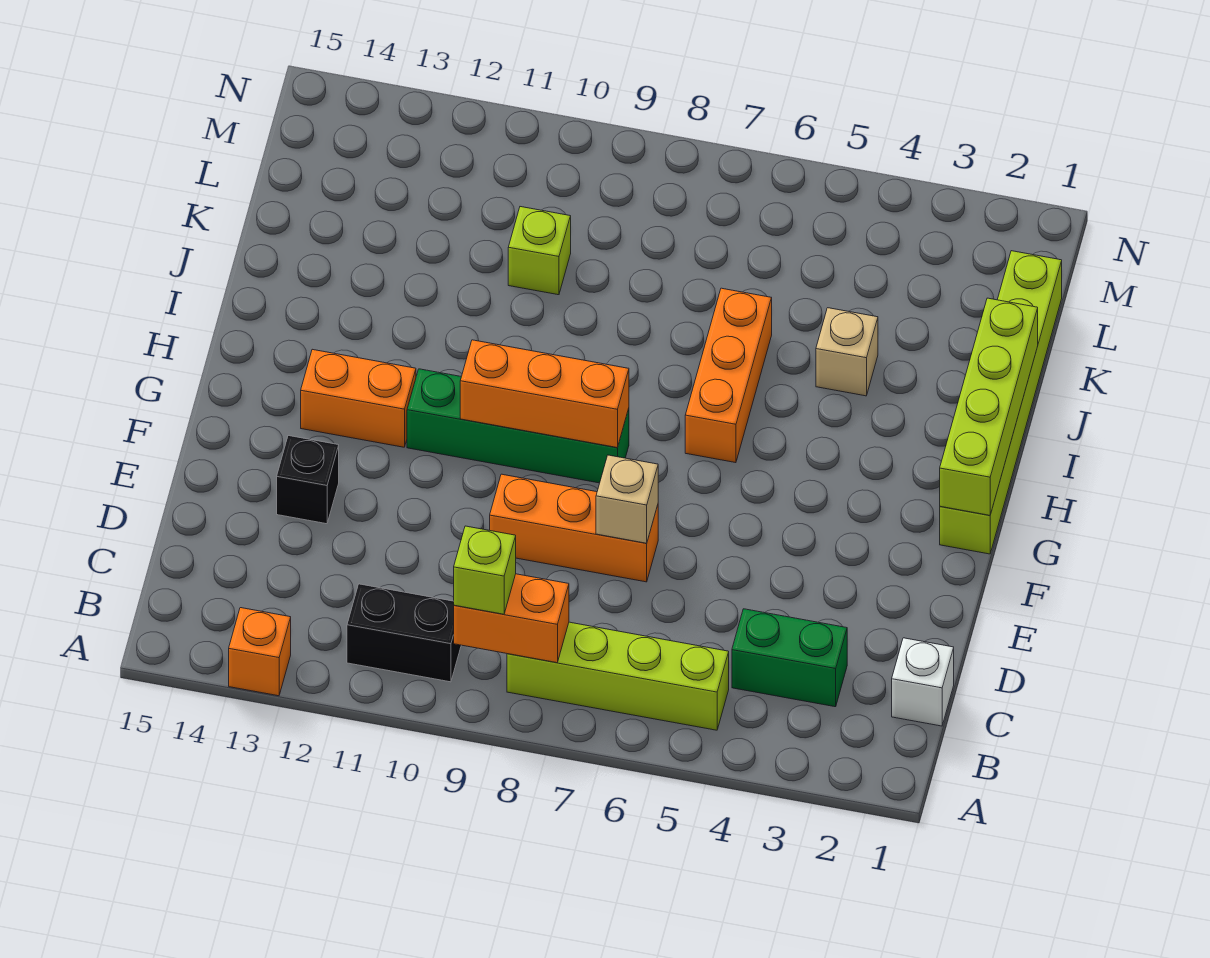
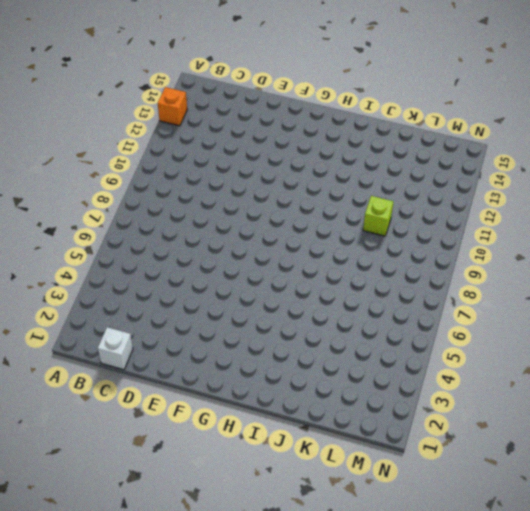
none -> lime brick B5:B8 level 1
none -> black brick B10:B11 level 1
none -> green brick C3:C4 level 1

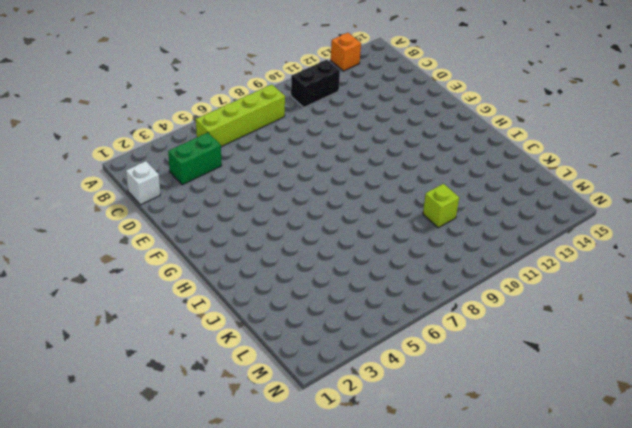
none -> orange brick E7:E9 level 1
none -> black brick E13 level 1
none -> lime brick G1:L1 level 1

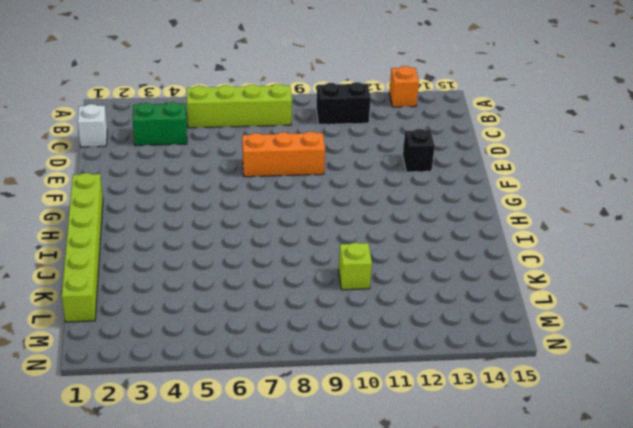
none -> green brick G8:G11 level 1
none -> orange brick G12:G13 level 1
none -> orange brick H6:J6 level 1

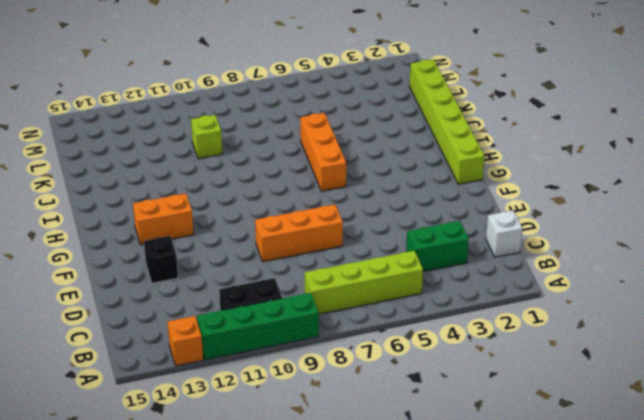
green brick A9:A12 level 1 -> green brick G8:G11 level 1
none -> tan brick J4 level 1
none -> orange brick B8:B9 level 2
none -> tan brick E7 level 2

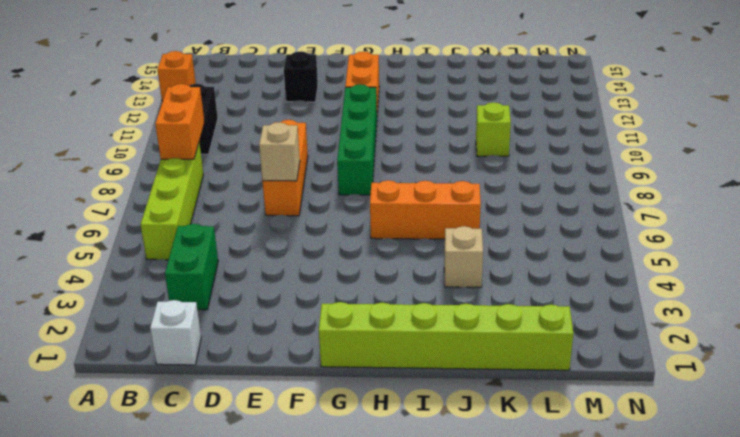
none -> lime brick G1:J1 level 2
none -> orange brick G8:G10 level 2
none -> lime brick B9 level 3

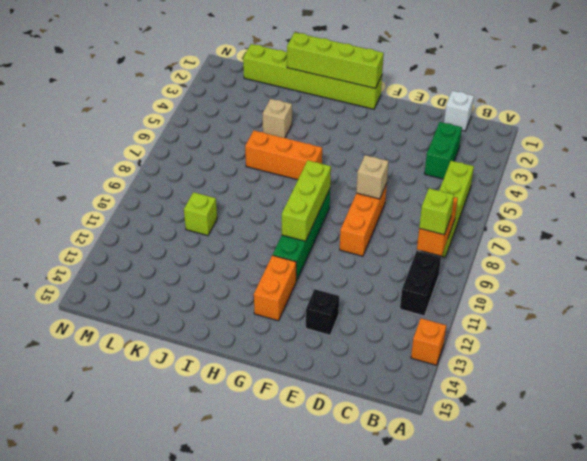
lime brick G8:G10 level 2 -> orange brick G8:G10 level 2

